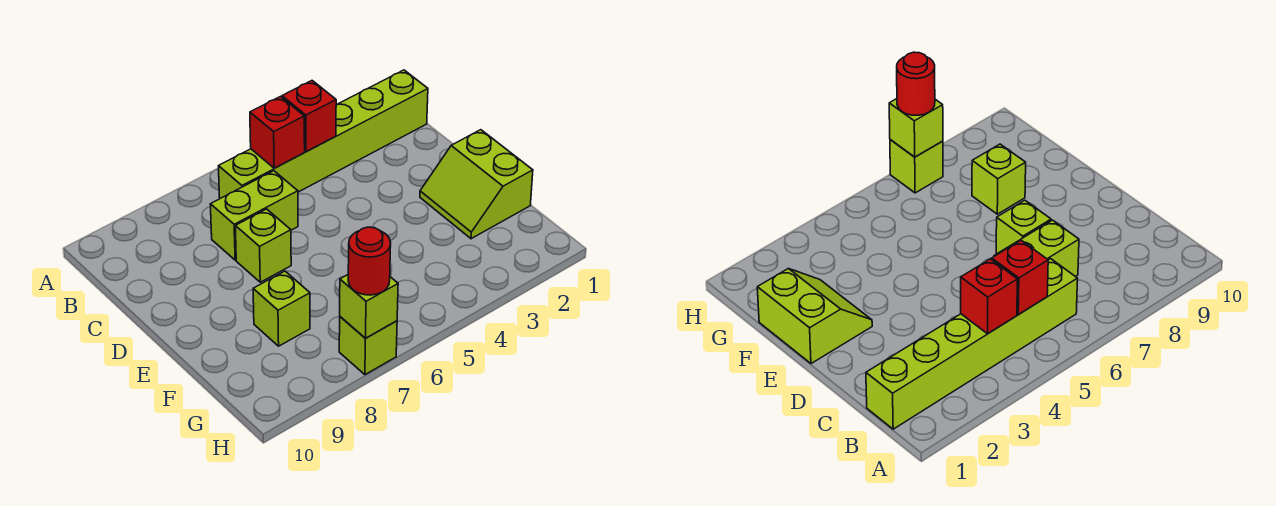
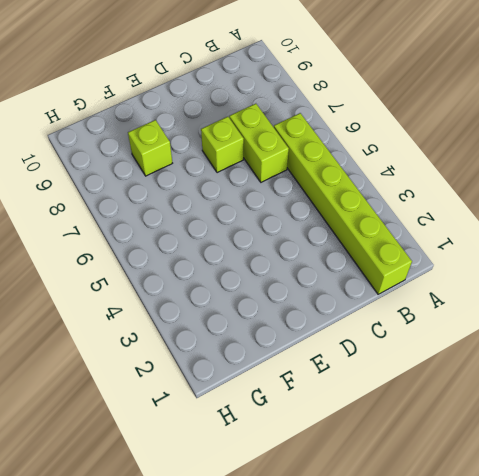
none -> lime slope E1:F2 level 1 top 1
none -> lime brick H7 level 1

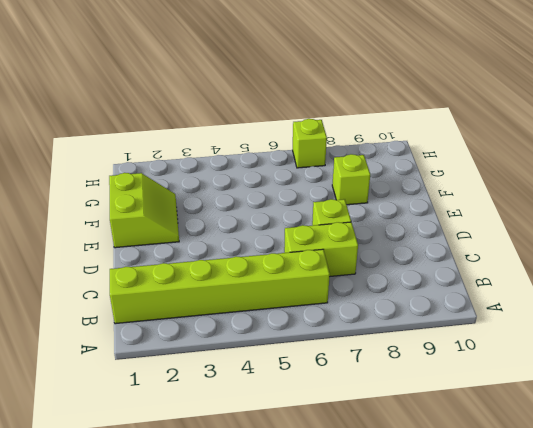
none -> red brick B4 level 2
none -> red brick B5 level 2

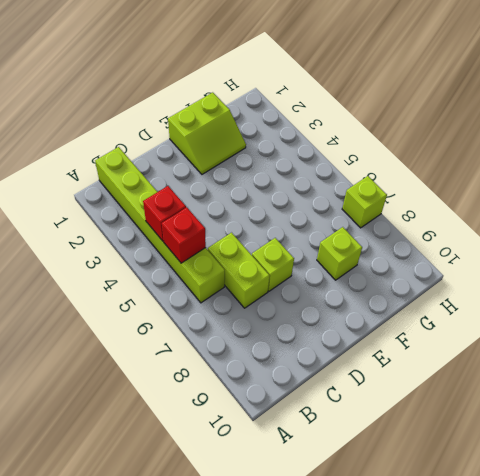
none -> lime brick H7 level 2
none -> red round brick H7 level 3

